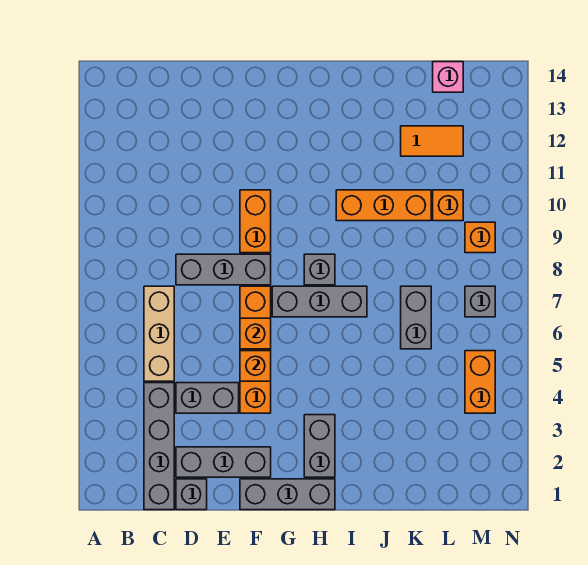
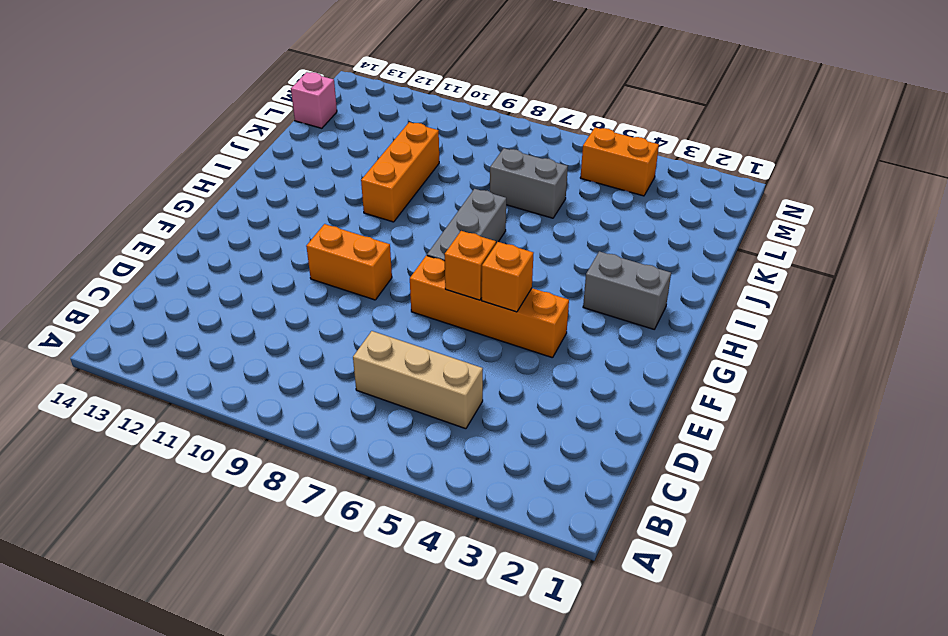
none -> grey brick C1:C4 level 1
none -> grey brick D1 level 1
none -> grey brick D2:F2 level 1

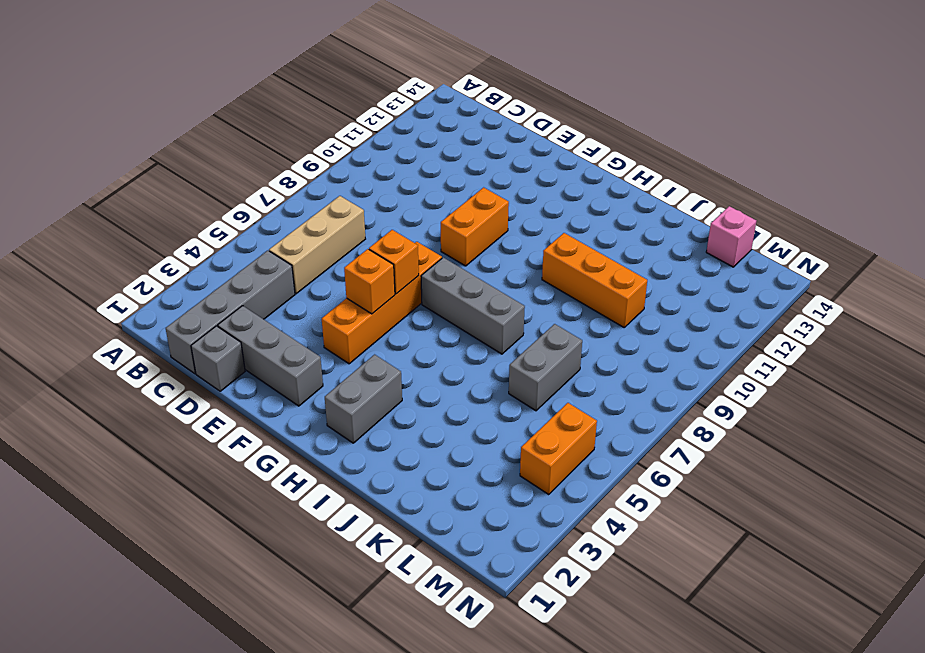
none -> grey brick D4:E4 level 1
none -> grey brick D8:F8 level 1
none -> grey brick F1:H1 level 1

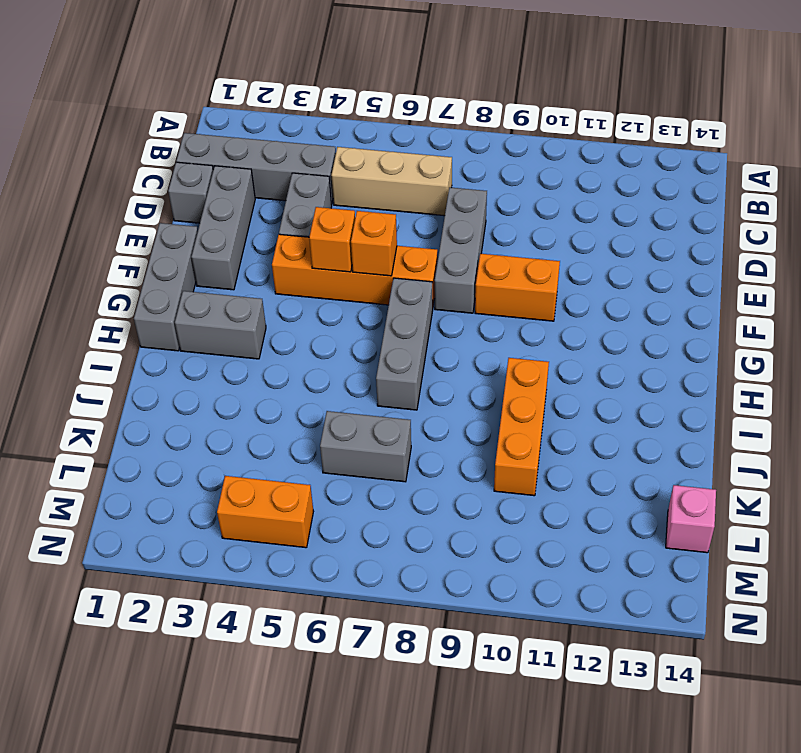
none -> grey brick H8 level 1
none -> orange tile K12:L12 level 1
none -> orange brick L10 level 1

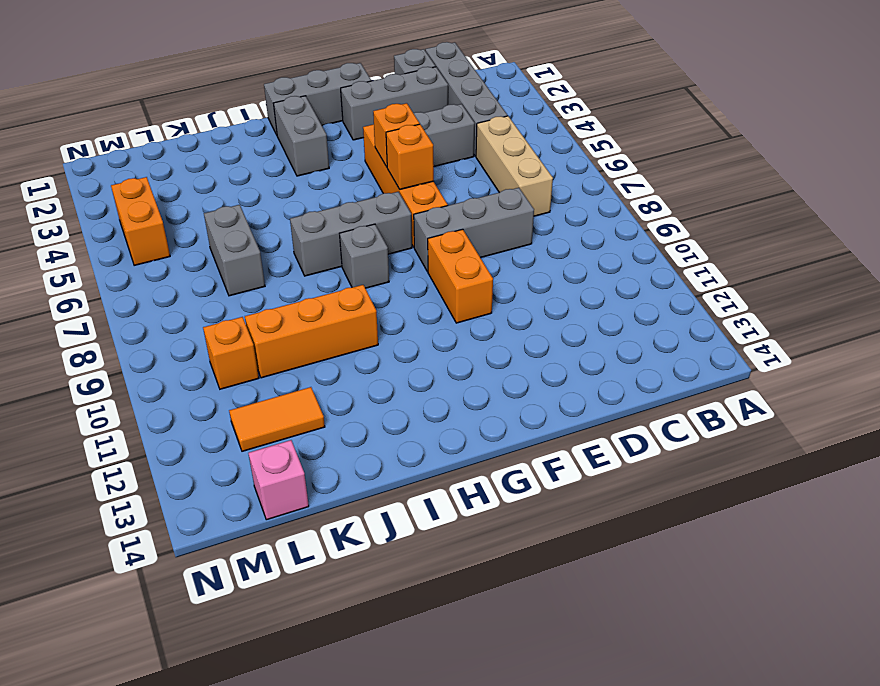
none -> grey brick M7 level 1
none -> orange brick M9 level 1

